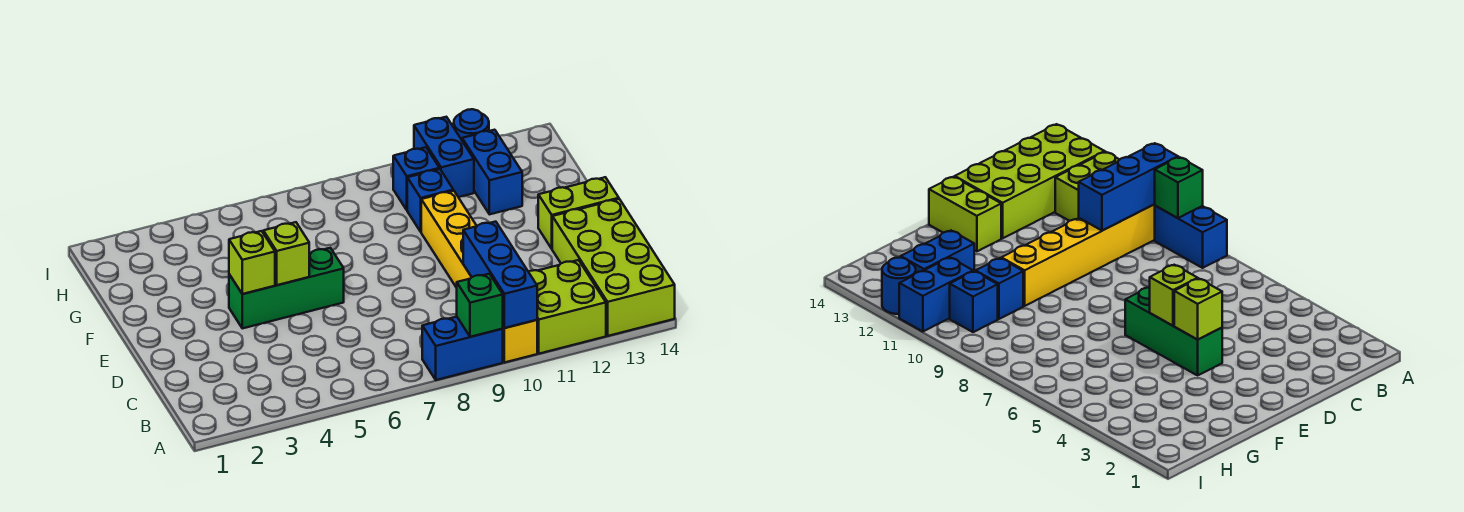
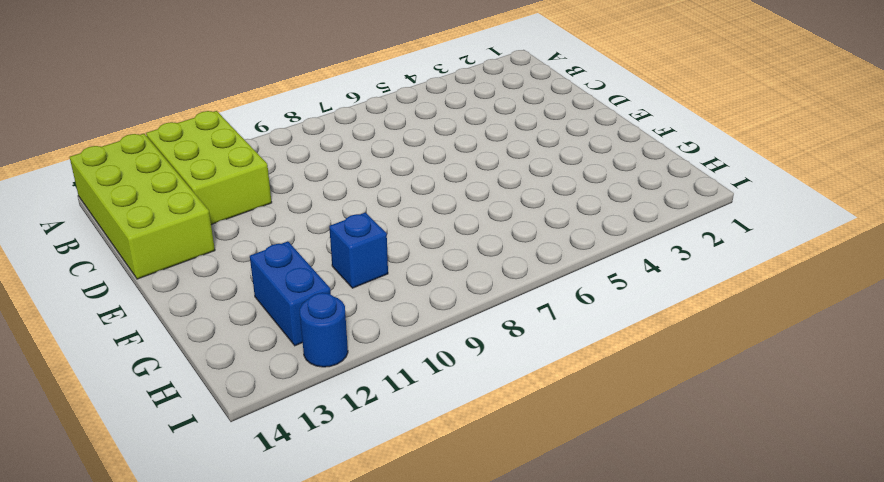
lime brick A11:C12 level 1 -> lime brick A11:B12 level 1
none -> blue brick A8:A9 level 1
none -> yellow brick A10:F10 level 1
none -> green brick E4:E6 level 1

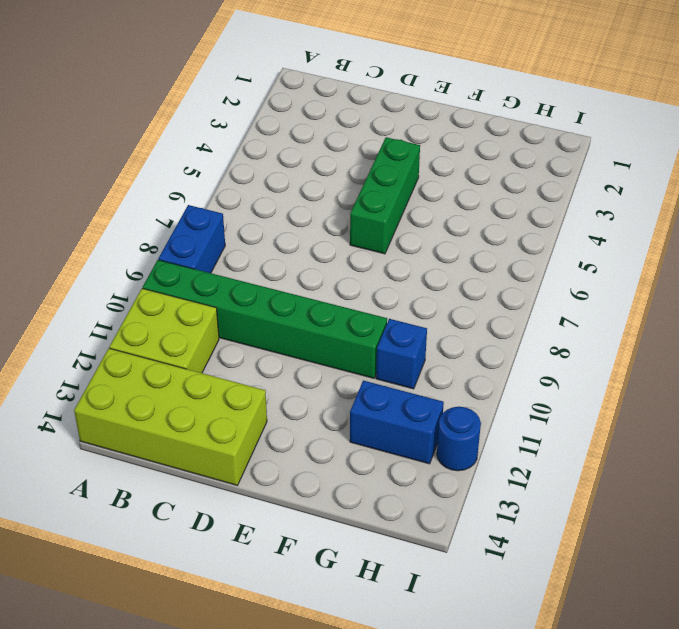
green brick A10:F10 level 1 -> yellow brick A10:F10 level 1
none -> lime brick E13:E14 level 1
none -> blue brick H10 level 1
none -> blue brick H11:I11 level 1

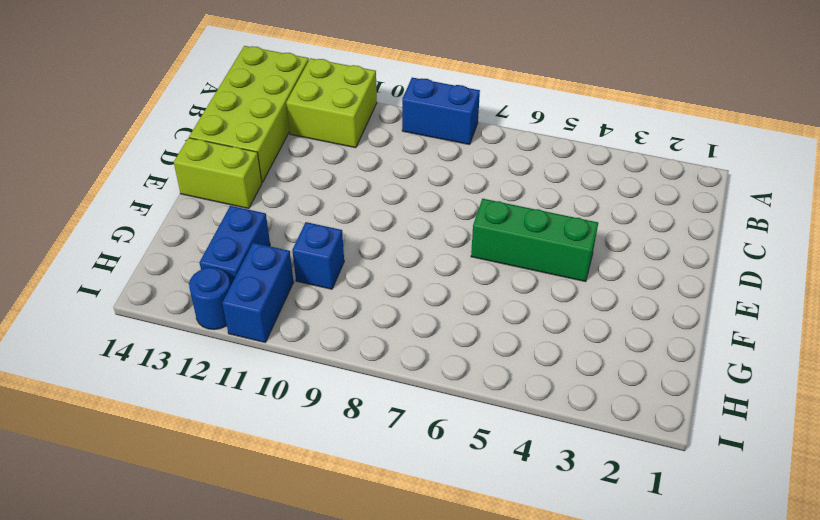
none -> yellow brick A10:F10 level 1
none -> blue brick H10 level 1
none -> green brick A9 level 2

